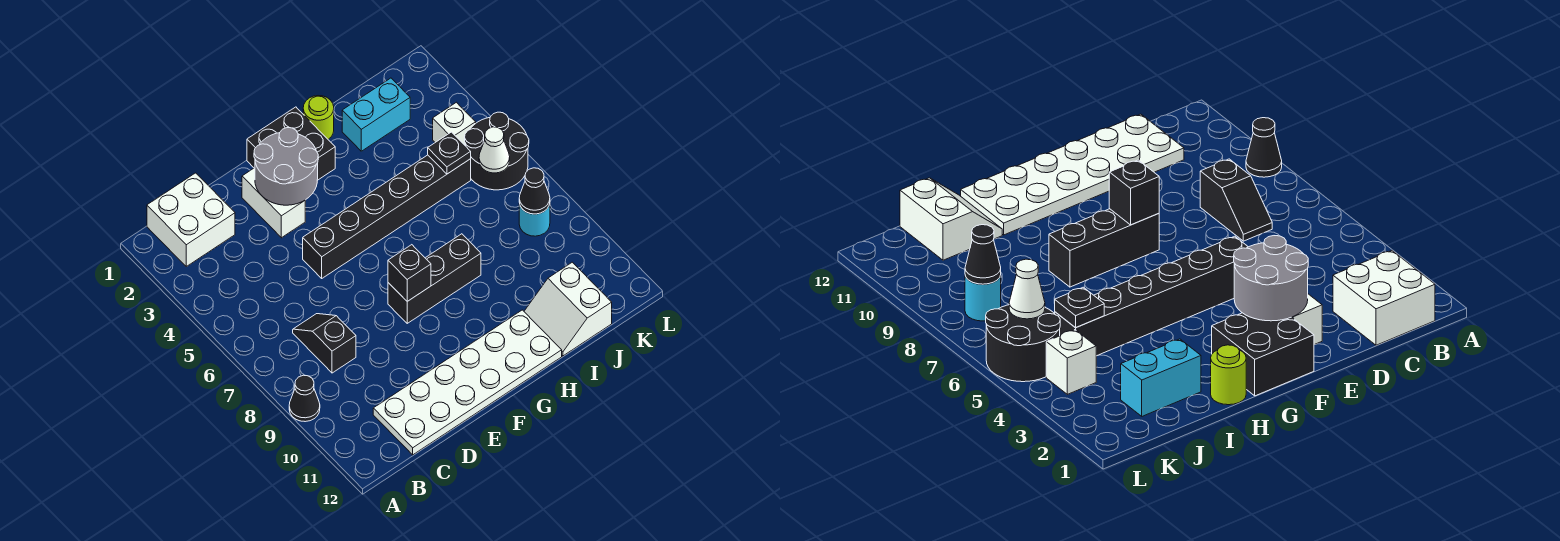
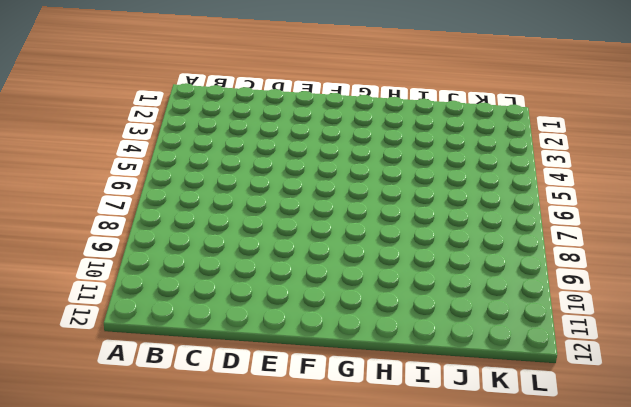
none -> black cone A9 level 1
none -> white brick B1:C2 level 1
none -> black slope C7:C8 level 1 top 8

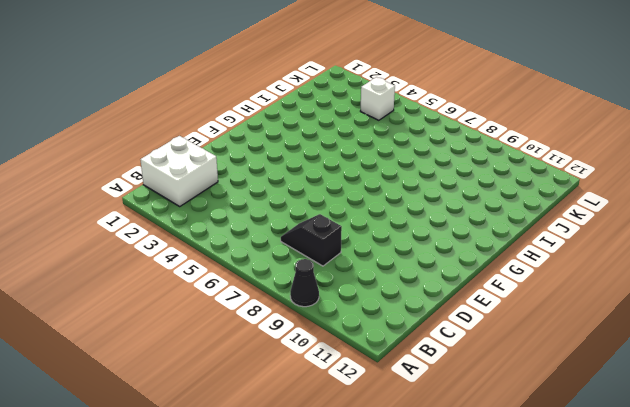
none -> white plate C11:H12 level 1
none -> white brick E2:E3 level 1
none -> black brick E5:J5 level 1

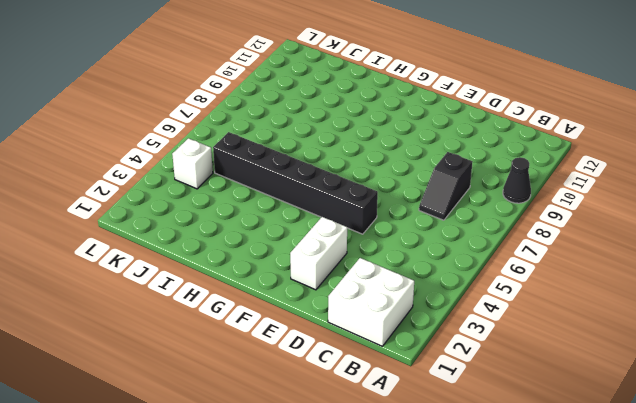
none -> white plate C11:H12 level 1
none -> black brick F1:G2 level 1
none -> black brick F8:H8 level 1

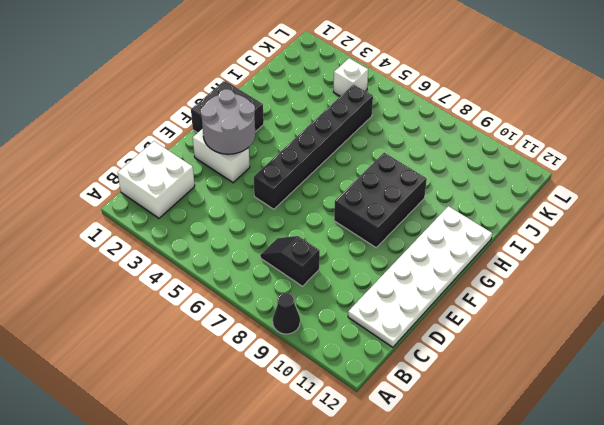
black brick F8:H9 level 1 -> black brick F8:H8 level 1
none -> lime round brick H1 level 1
none -> cyan brick I2:J2 level 1
none -> white slope I11:J12 level 1 top J

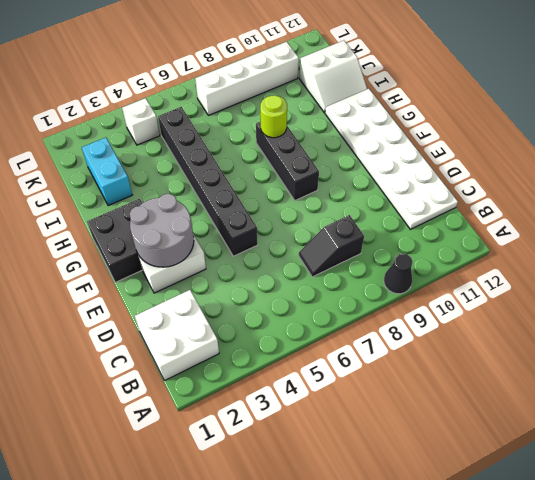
lime round brick H8 level 2 -> lime round brick H1 level 1
white brick K7:K10 level 1 -> cyan round brick K8 level 1
none -> black round brick K5:L6 level 1
none -> black brick F8 level 2
none -> black plate J5 level 2

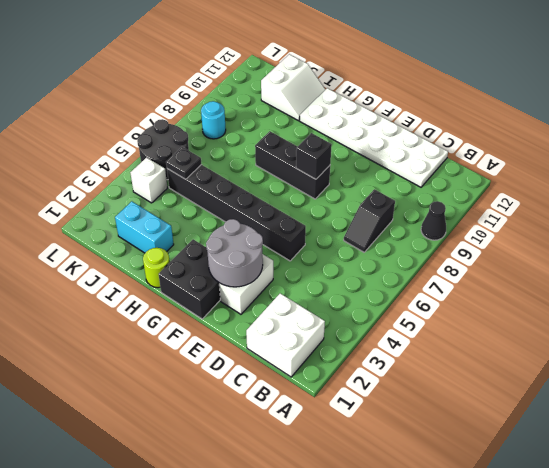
none -> white cone K6 level 2
none -> black cone K8 level 2

